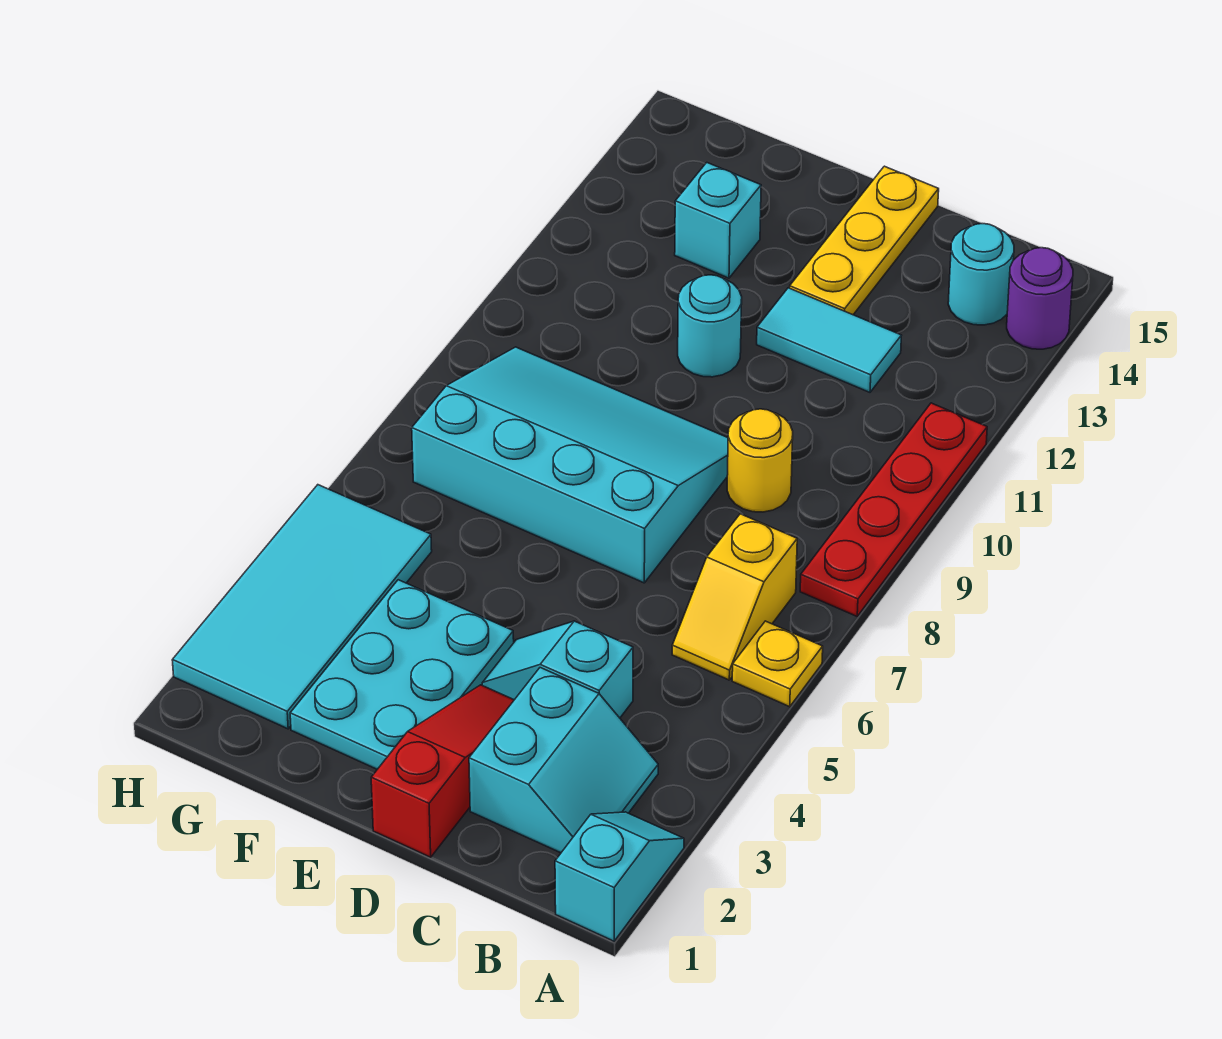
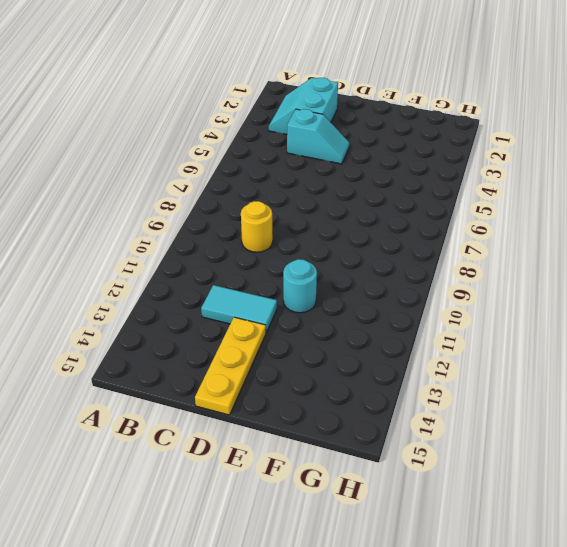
none -> cyan slope A1:A2 level 1 top 1
none -> yellow plate A6 level 1
none -> red plate A8:A11 level 1

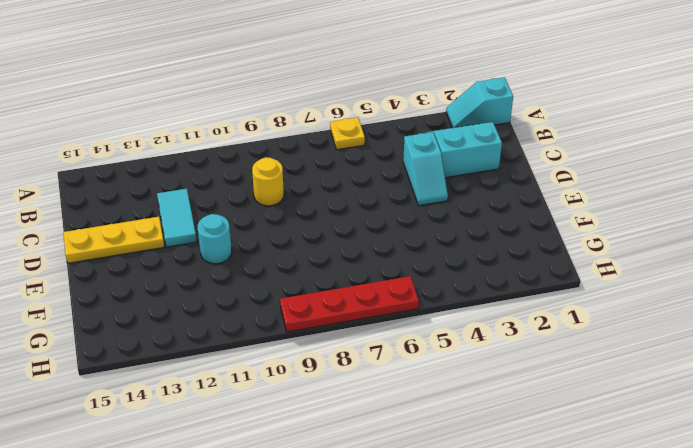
red plate H6:H9 level 1 -> red plate A8:A11 level 1
none -> purple round brick A14 level 1
none -> yellow slope B6:B7 level 1 top 7
none -> cyan round brick B14 level 1

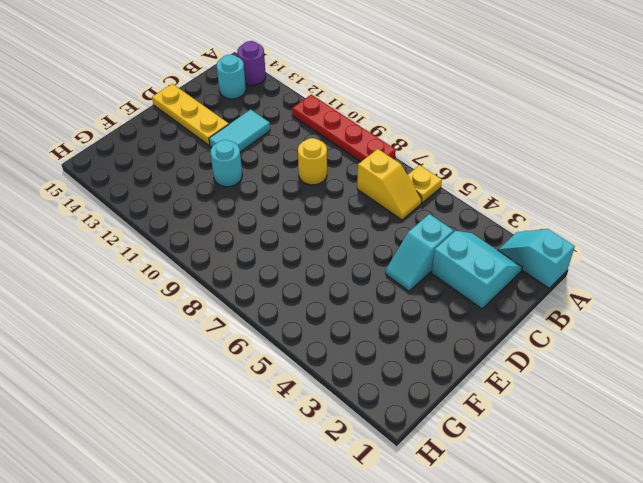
none -> red slope D1:D3 level 1 top 1
none -> cyan slope D7:G9 level 1 top 7
none -> cyan plate E2:F4 level 1

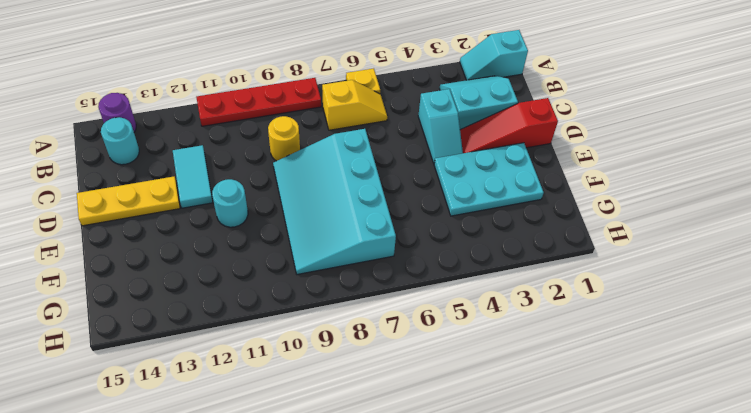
none -> cyan brick F13 level 1
none -> cyan tile G2:H5 level 1

